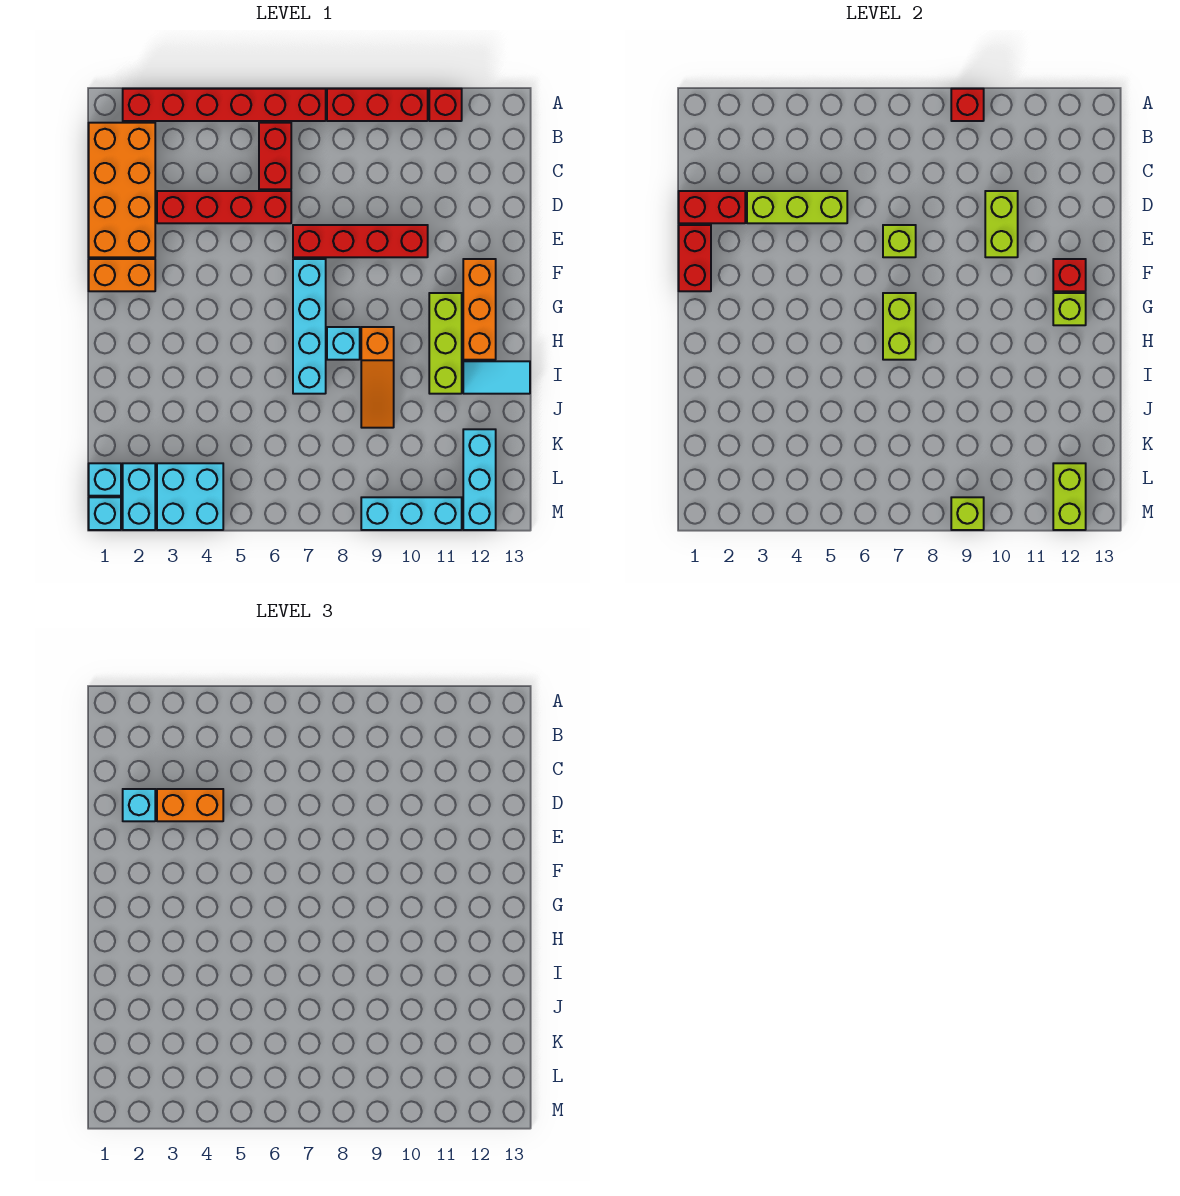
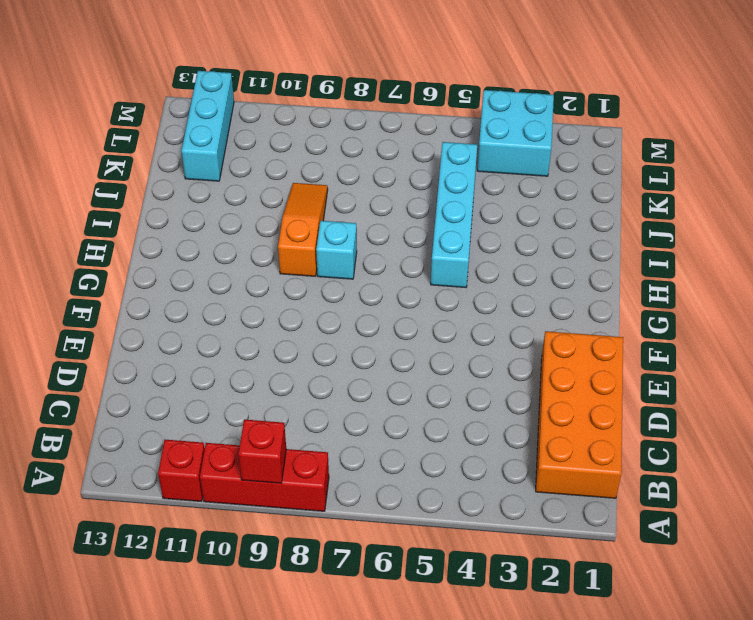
cyan brick H5:K5 level 1 -> cyan brick F7:I7 level 1
none -> red brick A2:A7 level 1
none -> red brick B6:C6 level 1
none -> red brick D3:D6 level 1
none -> red brick E7:E10 level 1

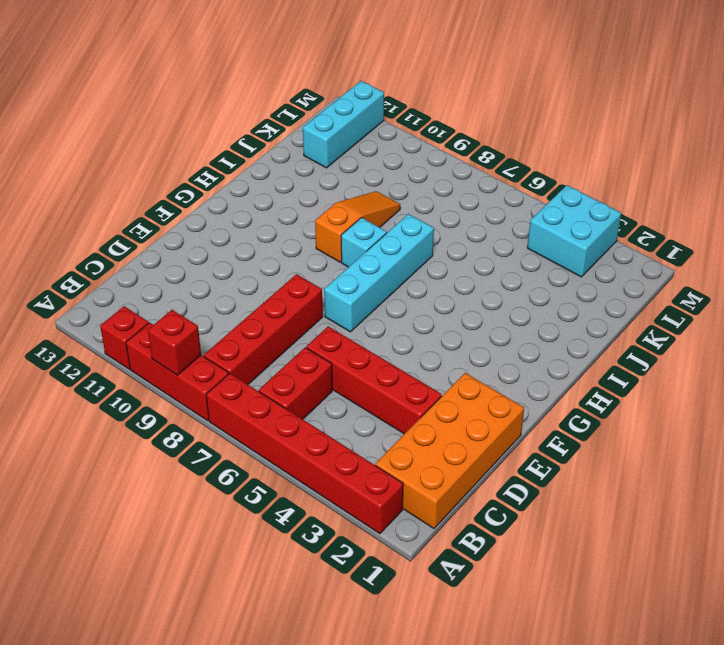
red brick B8:E8 level 1 -> red brick E7:E10 level 1
none -> orange brick F1:F2 level 1
none -> orange brick F12:H12 level 1
none -> lime brick G11:I11 level 1
none -> cyan tile I12:I13 level 1

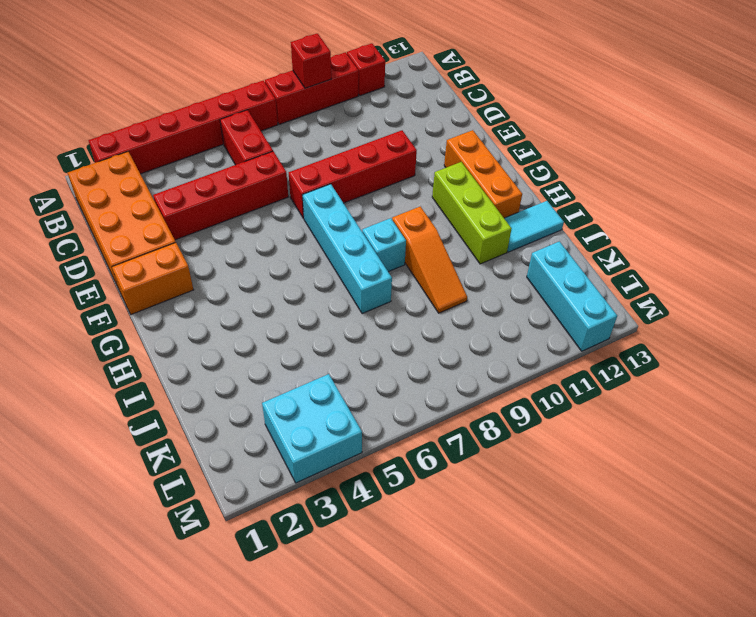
none -> cyan brick L1 level 1
none -> cyan brick L2:M2 level 1
none -> cyan brick M1 level 1
none -> cyan brick M9:M11 level 1

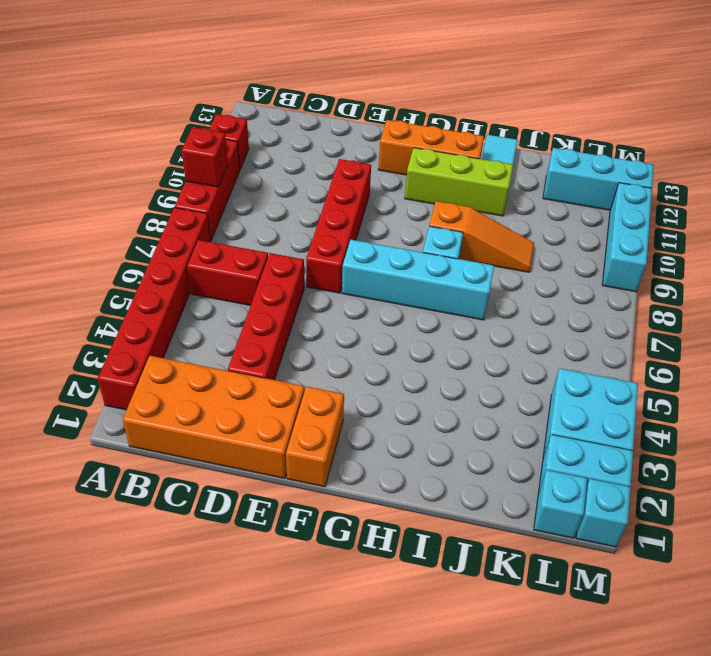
none -> red brick D1:D2 level 2
none -> lime brick D3:D5 level 2
none -> lime brick D10:E10 level 2
none -> red brick E1:F1 level 2

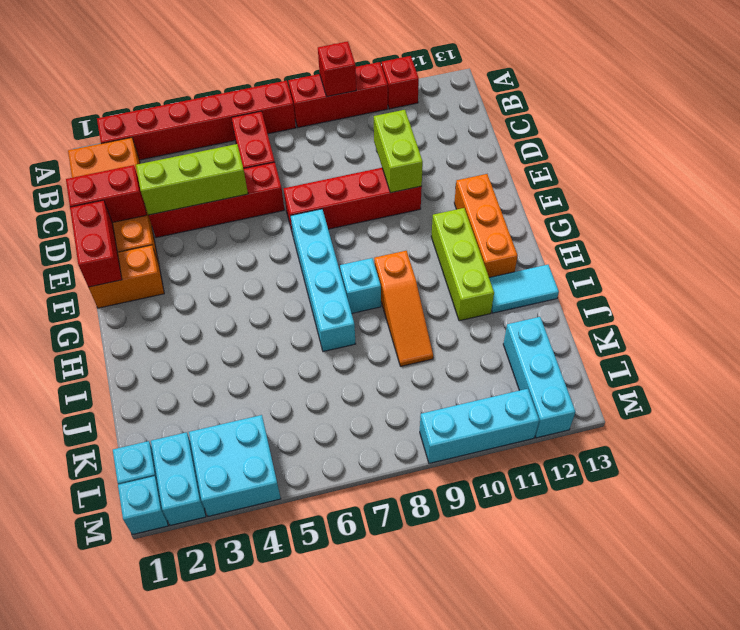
none -> lime brick E7 level 2
none -> red brick F12 level 2
none -> lime brick G7:H7 level 2
none -> lime brick G12 level 2

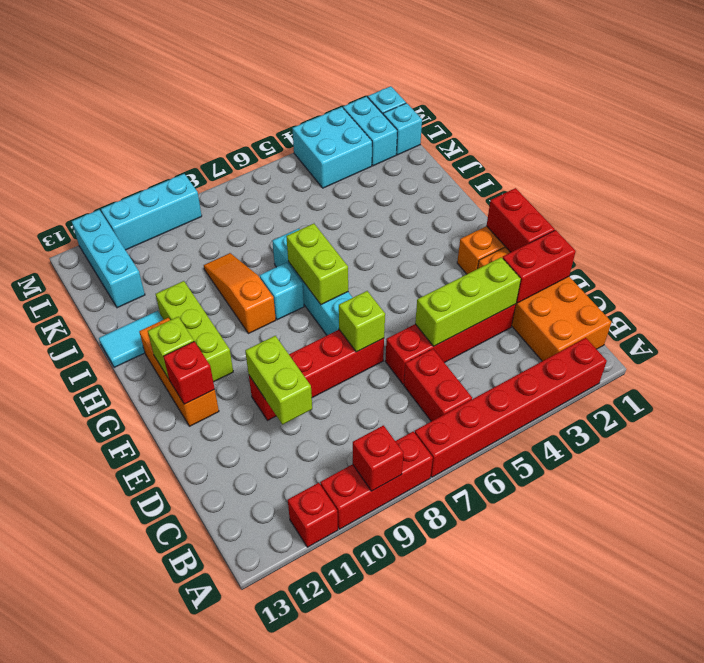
none -> lime brick L12:M12 level 2
none -> lime brick M9 level 2
none -> cyan brick D2 level 3
none -> orange brick D3:D4 level 3

